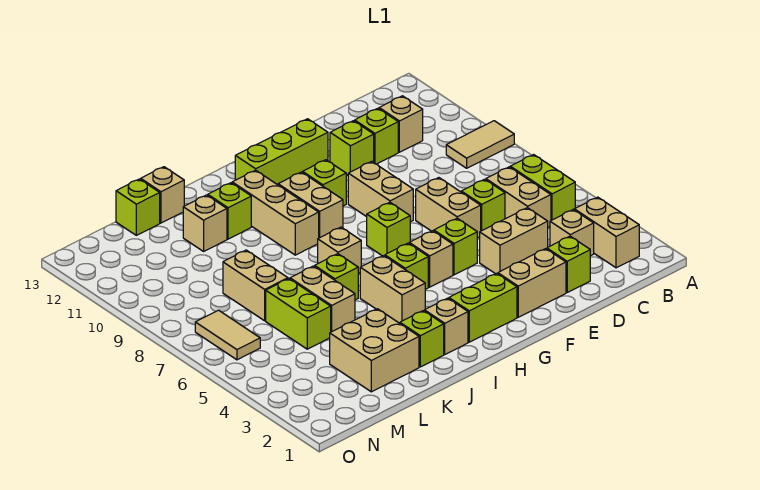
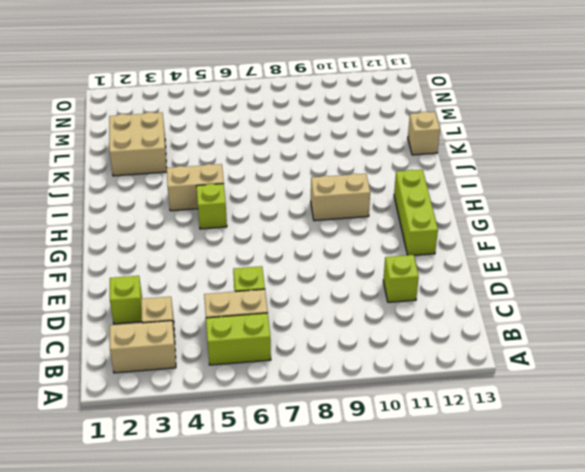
none -> tan tile A9:B9 level 1
none -> tan brick C11 level 1
none -> tan brick D4:E4 level 1
none -> tan brick E2:F2 level 1

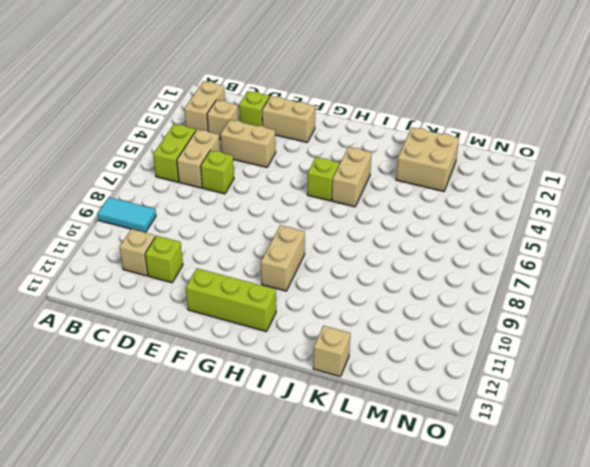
cyan tile A9:B9 level 1 -> tan tile A9:B9 level 1
none -> tan brick E6:E7 level 1
none -> lime brick E11 level 1
none -> lime brick F5 level 1
none -> tan brick F8:F9 level 1

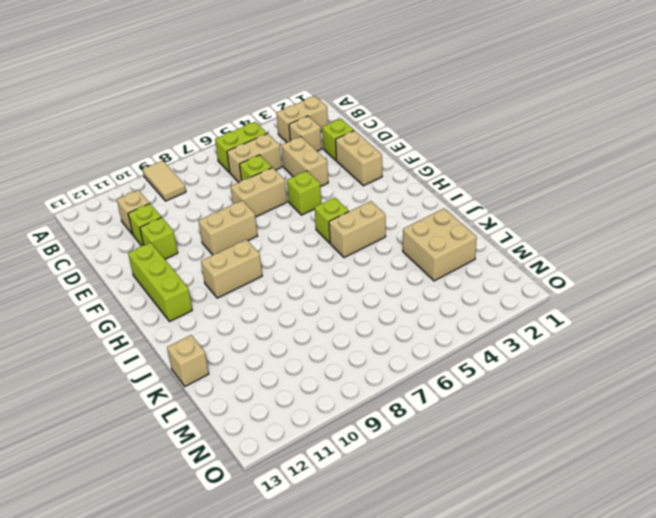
none -> lime brick G2:H2 level 1
none -> tan brick G5 level 1
none -> lime brick G7 level 1
none -> lime brick G10 level 1

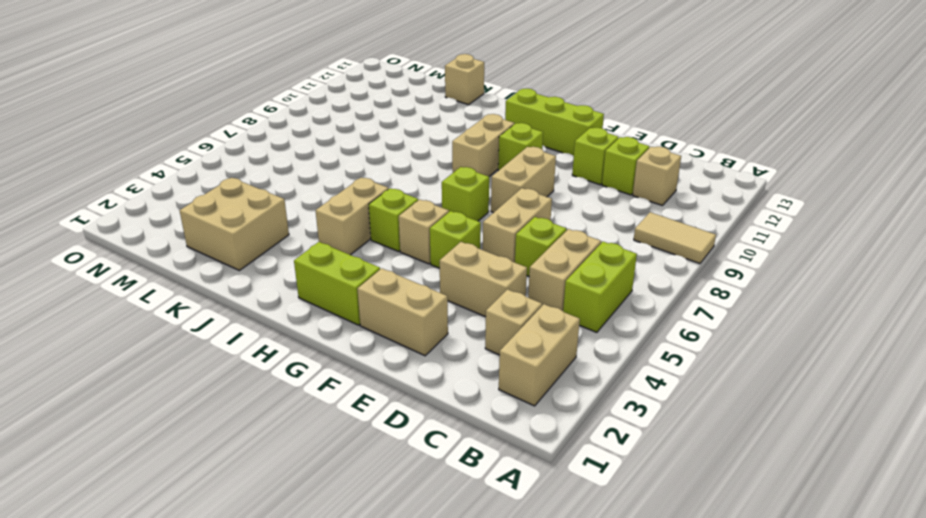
none -> lime brick D2 level 1
none -> tan brick I2 level 1
none -> tan brick I7 level 1
none -> tan brick I9:I11 level 1

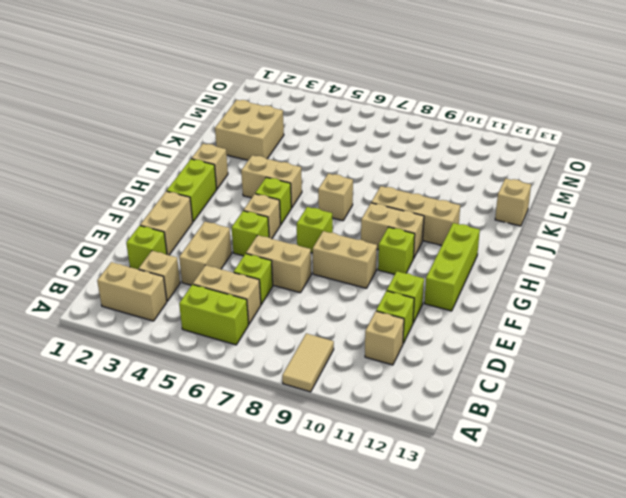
none -> lime brick J2 level 1
none -> lime brick J6 level 1
none -> lime brick J11 level 1
none -> tan brick K5:K6 level 1

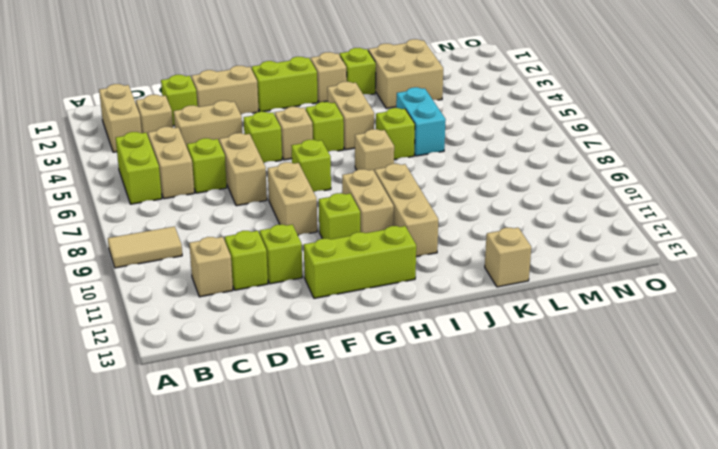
cyan brick K5:K6 level 1 -> tan brick K5:K6 level 1
none -> lime brick J11 level 1
none -> tan brick K11 level 1
none -> lime brick L5:L6 level 1
none -> tan brick L7:L8 level 1

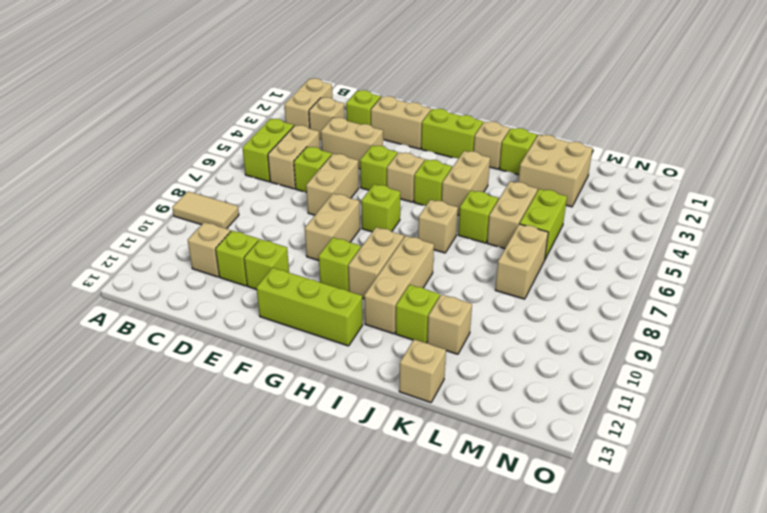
none -> lime brick L13 level 1
none -> tan tile N6:N7 level 1

